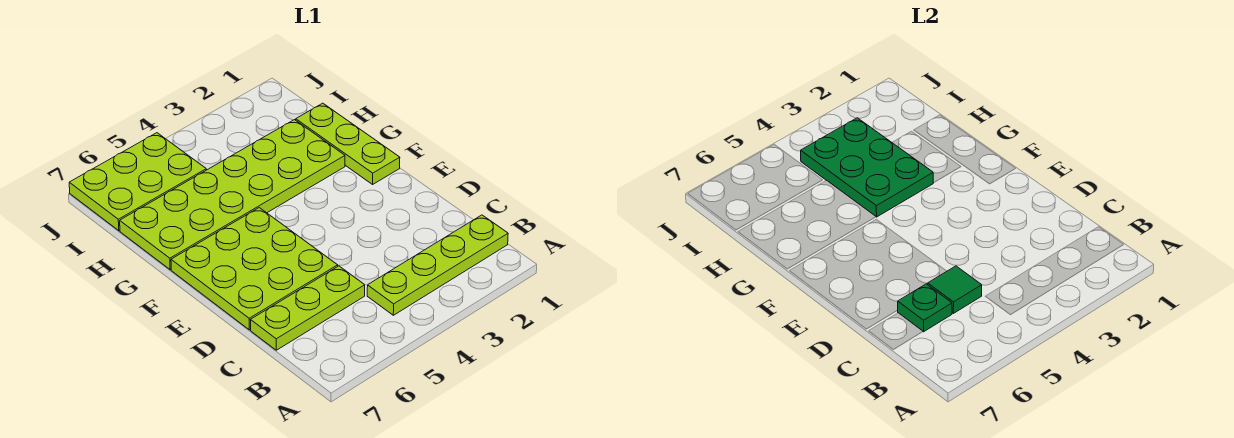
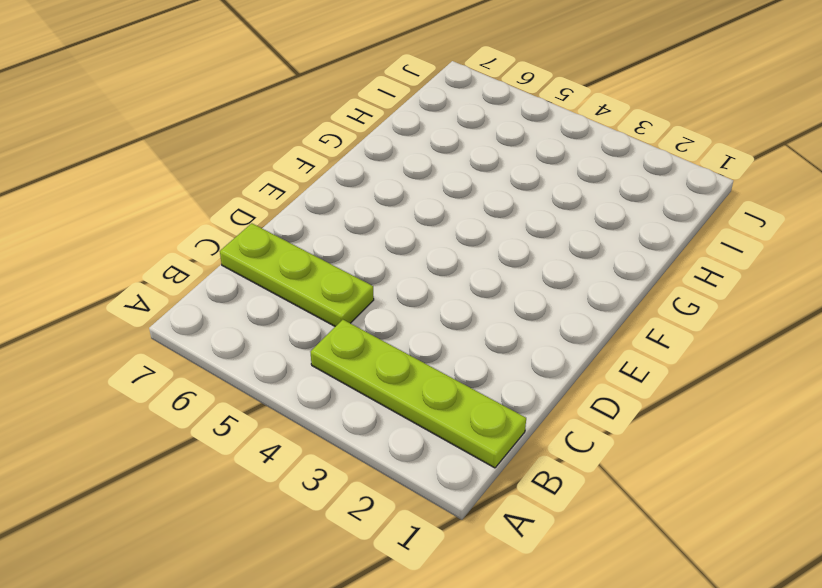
none -> lime plate D5:F7 level 1
none -> lime plate F1:H1 level 1

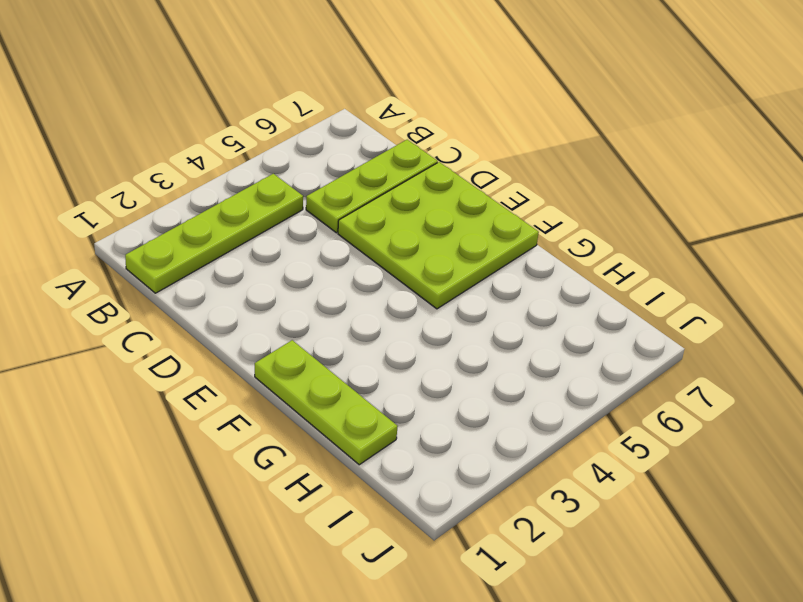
none -> lime plate G2:H7 level 1
none -> lime plate I5:J7 level 1

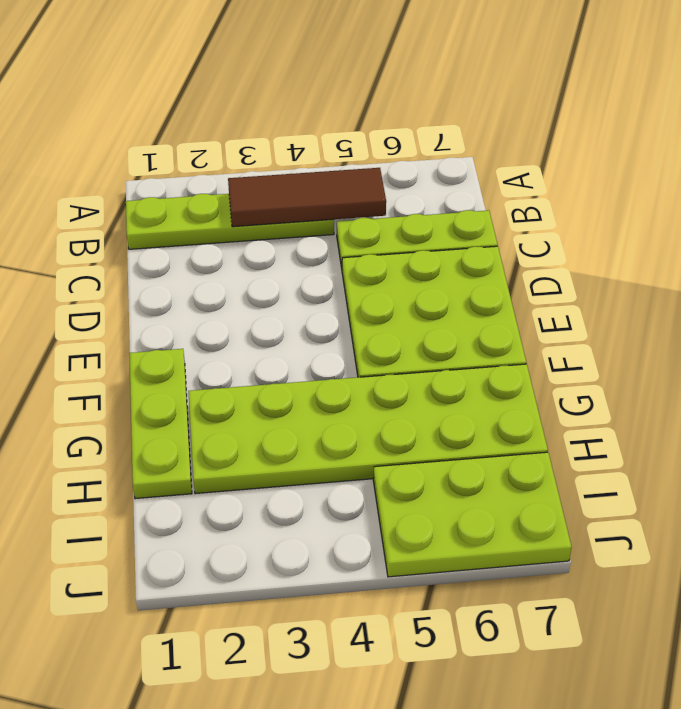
brown tile B3:B5 level 2 -> none
none -> green tile C5 level 2
none -> green plate C6 level 2

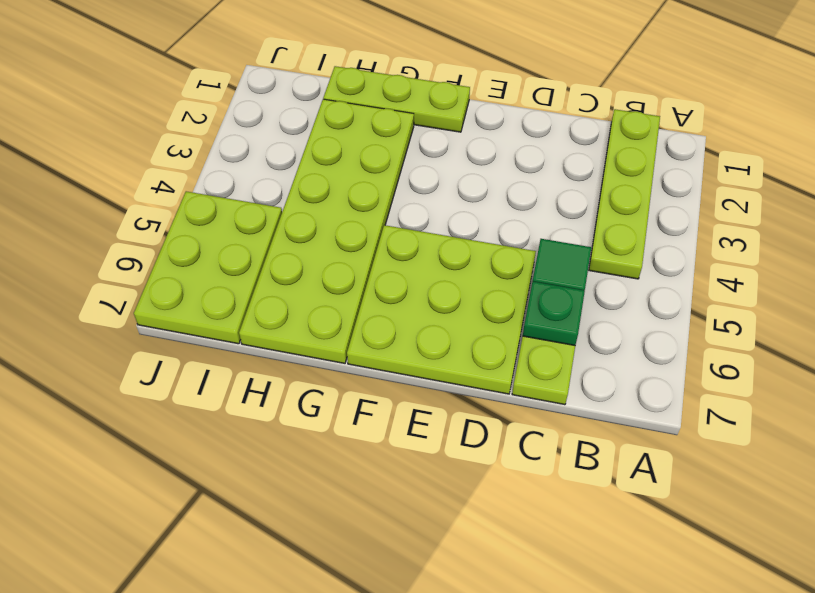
none -> green plate G3:I4 level 2

